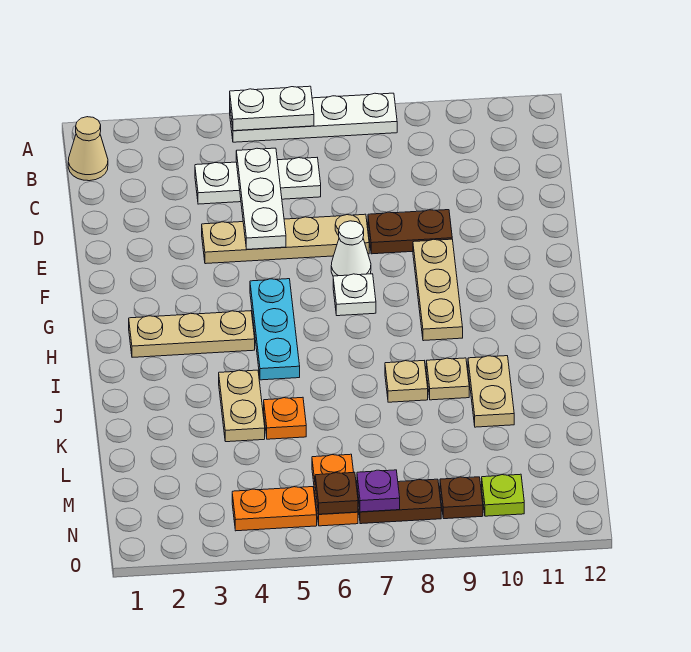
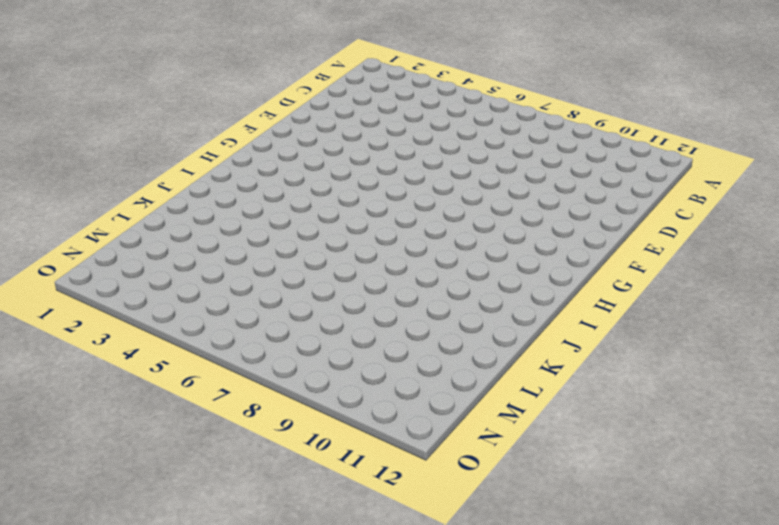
none -> white plate A5:A8 level 1
none -> tan cone B1 level 1
none -> white plate C4:C6 level 1

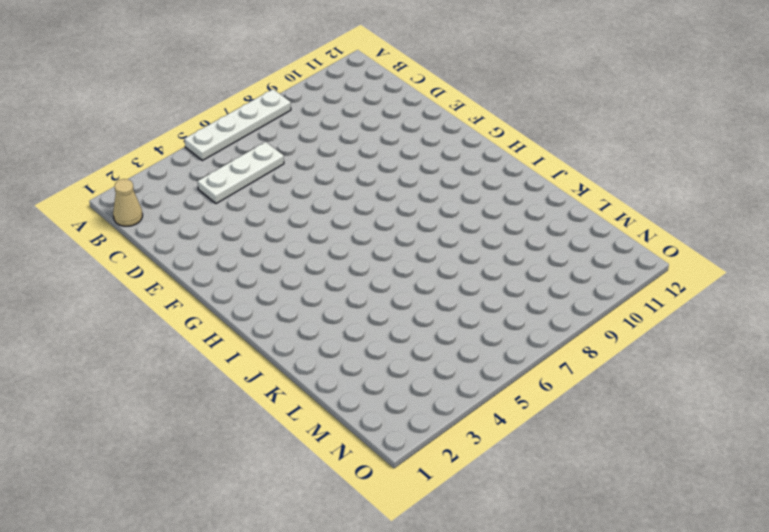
none -> tan plate E4:E7 level 1
none -> brown plate E8:E9 level 1
none -> white cone F7 level 1

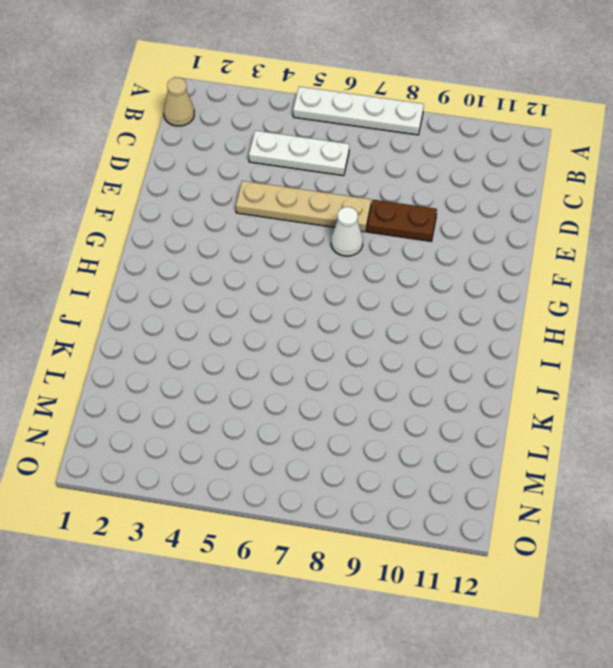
none -> tan plate F9:H9 level 1
none -> cyan plate G5:I5 level 1
none -> white plate G7 level 1

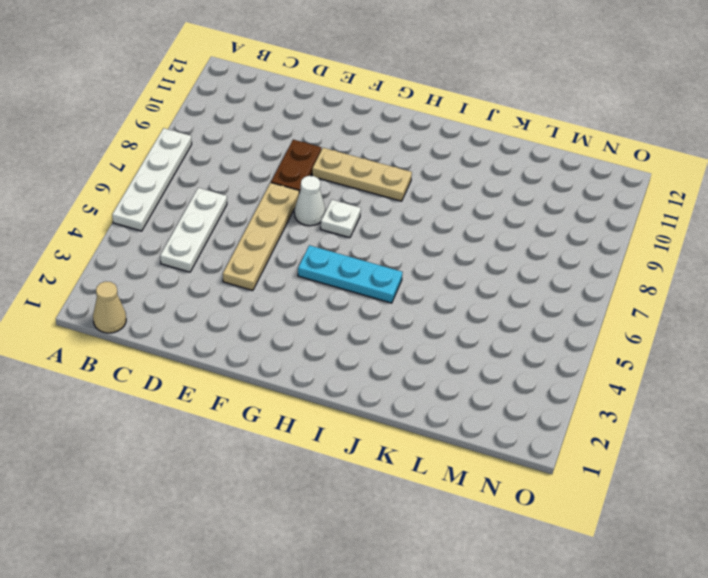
none -> tan plate H2:H4 level 1
none -> tan plate J4:K4 level 1
none -> tan plate J8 level 1

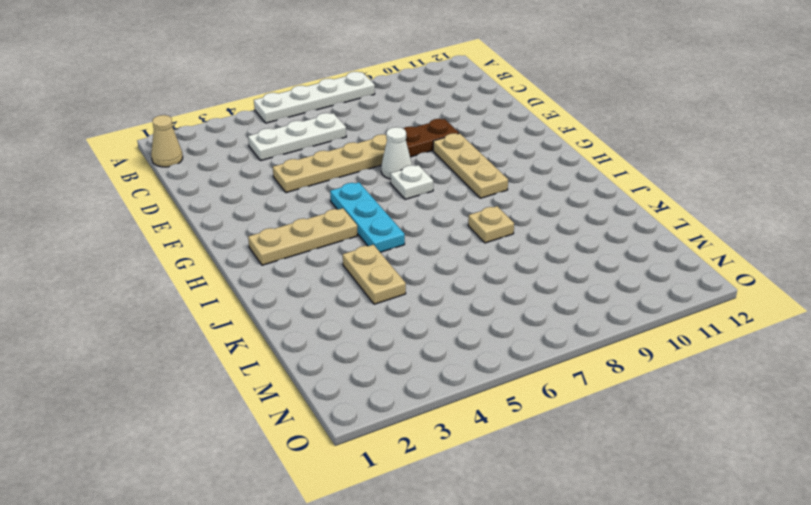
none -> tan plate J9 level 1
none -> tan plate J10:K10 level 1
none -> orange plate K5 level 1

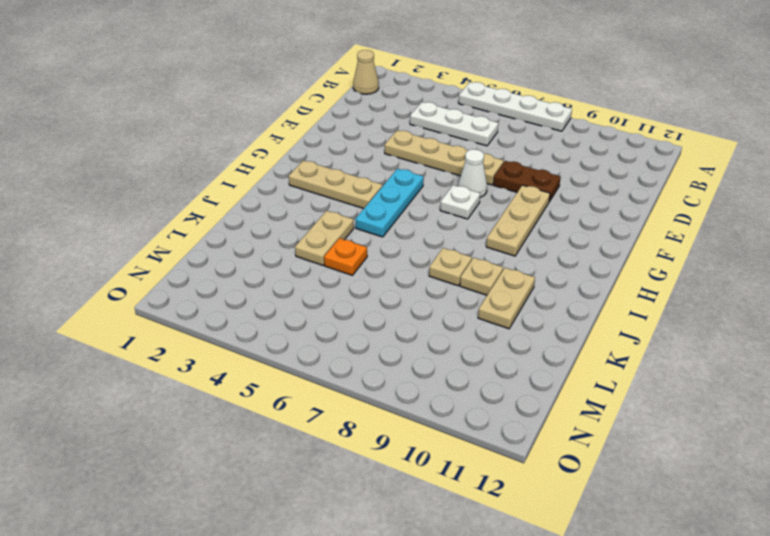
none -> orange plate M6:N6 level 1
none -> orange plate N4:N5 level 1
none -> brown plate N7:N8 level 1

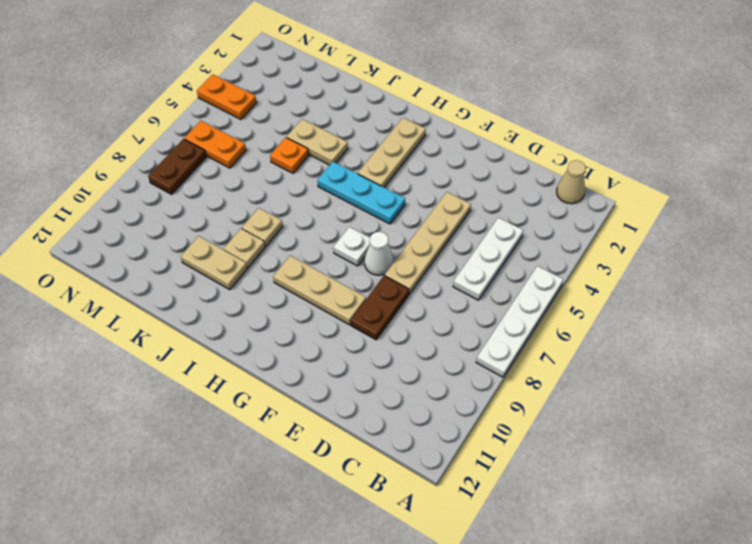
orange plate N4:O4 level 1 -> orange plate N4:N5 level 1
none -> brown plate N9 level 1
none -> lime plate N10 level 1
none -> white plate A5:A6 level 2

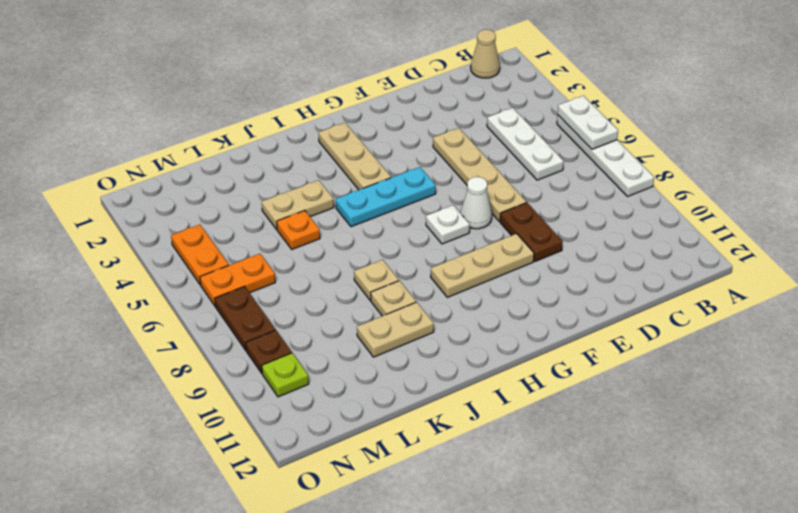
none -> white plate C5:E5 level 2
none -> brown plate N6 level 2
none -> purple plate N7 level 2

